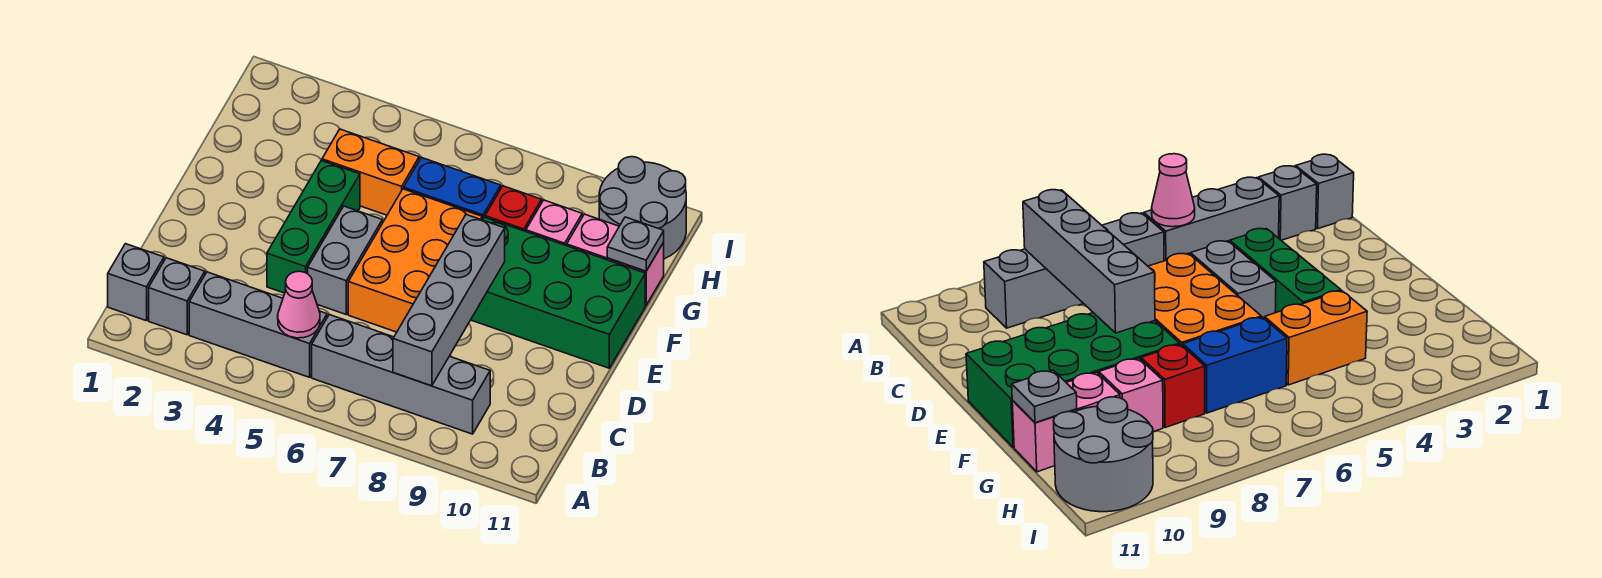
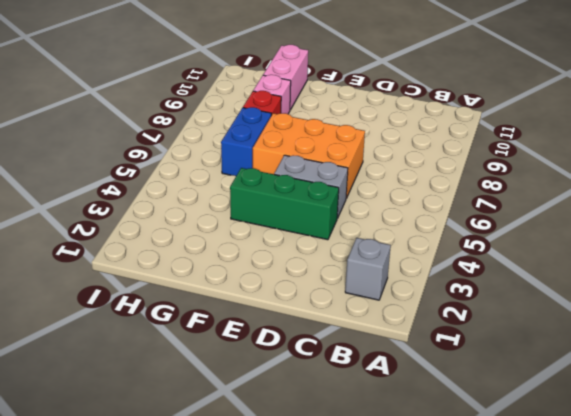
none -> grey brick B1 level 1
none -> grey brick B3:B5 level 1
none -> grey brick B6:B9 level 1

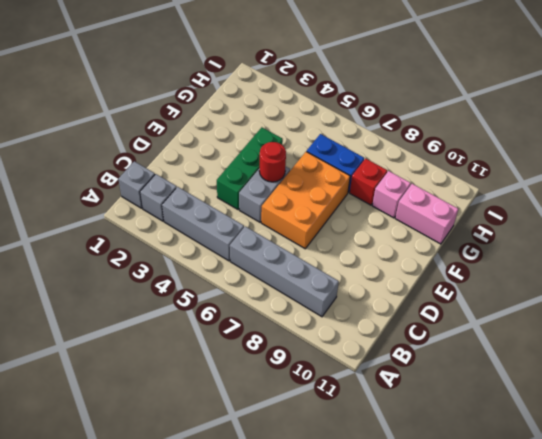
red round brick E5 level 2 -> none
none -> green brick E8:F11 level 1
none -> orange brick G4:G5 level 1
none -> grey round brick H10:I11 level 1

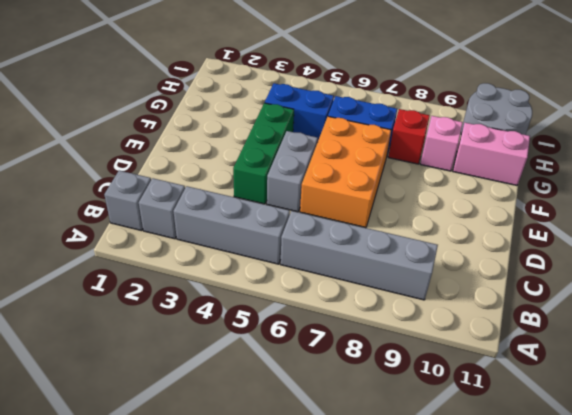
blue brick G4:G5 level 1 -> orange brick G4:G5 level 1
none -> green brick E8:F11 level 1
none -> pink cone B5 level 2
none -> grey brick B8:E8 level 2

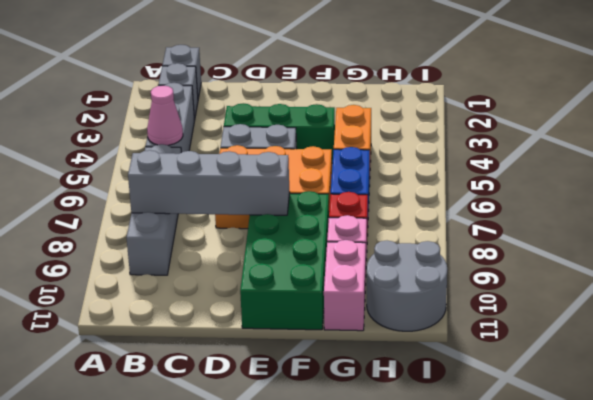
none -> grey plate G11 level 2

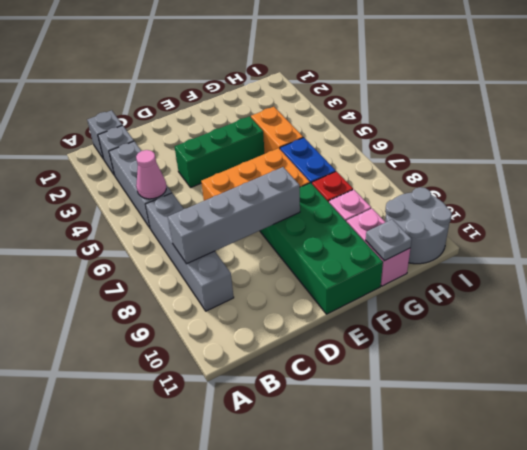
none -> grey brick D5:E5 level 1

